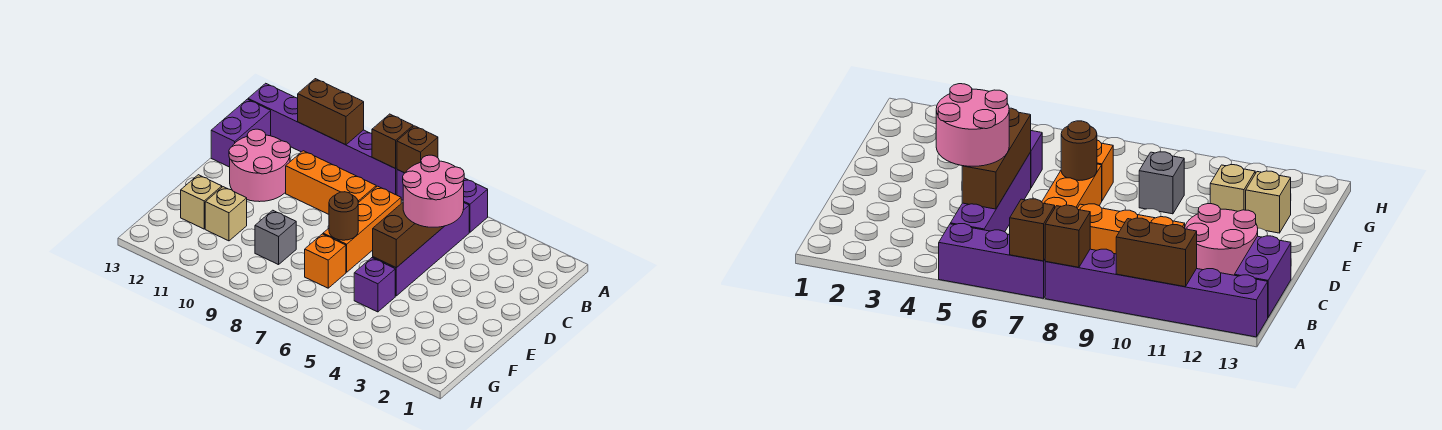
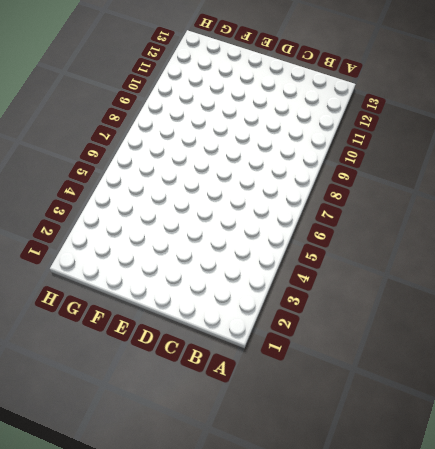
none -> purple brick A5:A7 level 1
none -> purple brick A8:A13 level 1
none -> purple brick B5:E5 level 1

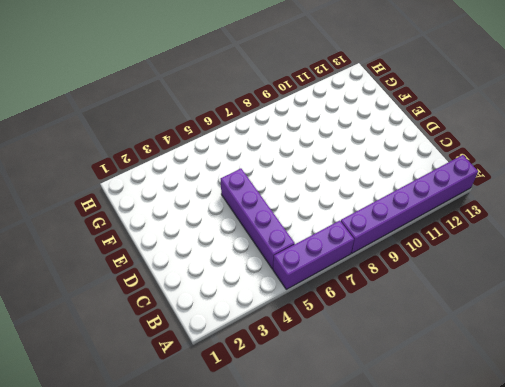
none -> purple brick B13:C13 level 1
none -> orange brick C7:E7 level 1
none -> orange brick C8:C10 level 1

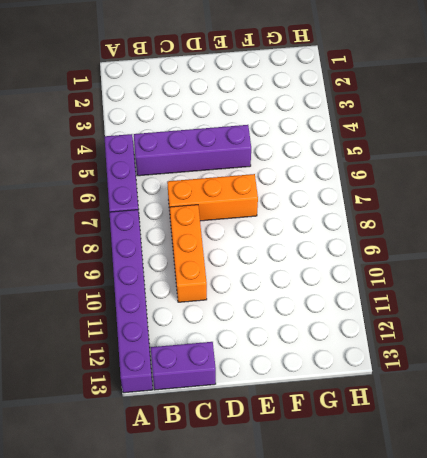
none -> pink round brick C11:D12 level 1
none -> purple brick F5 level 1
none -> orange brick F7 level 1

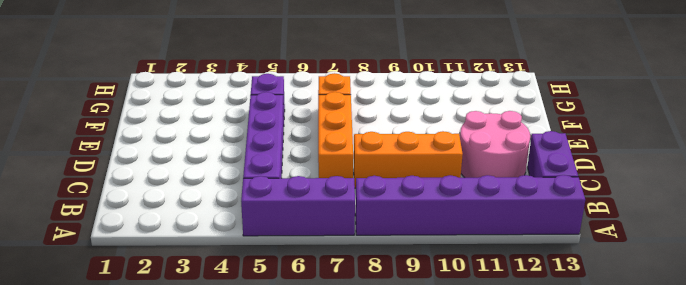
none -> grey brick F9 level 1
none -> tan brick F11 level 1
none -> tan brick F12 level 1

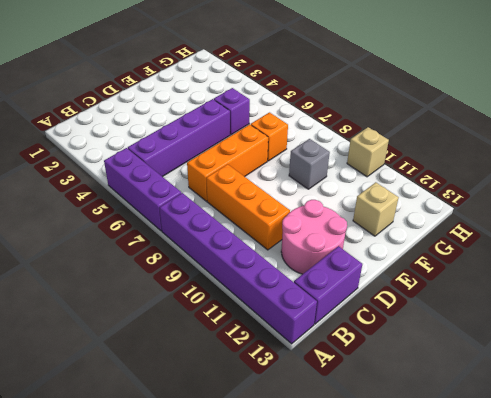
tan brick H10 level 1 -> tan brick F11 level 1
none -> brown brick A7 level 2
none -> brown brick A8 level 2
none -> brown brick A10:A11 level 2

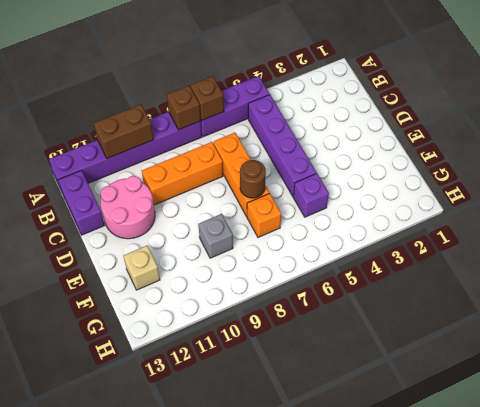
none -> tan brick F11 level 1
none -> brown brick C5:E5 level 2
none -> pink round brick C4:D5 level 3

